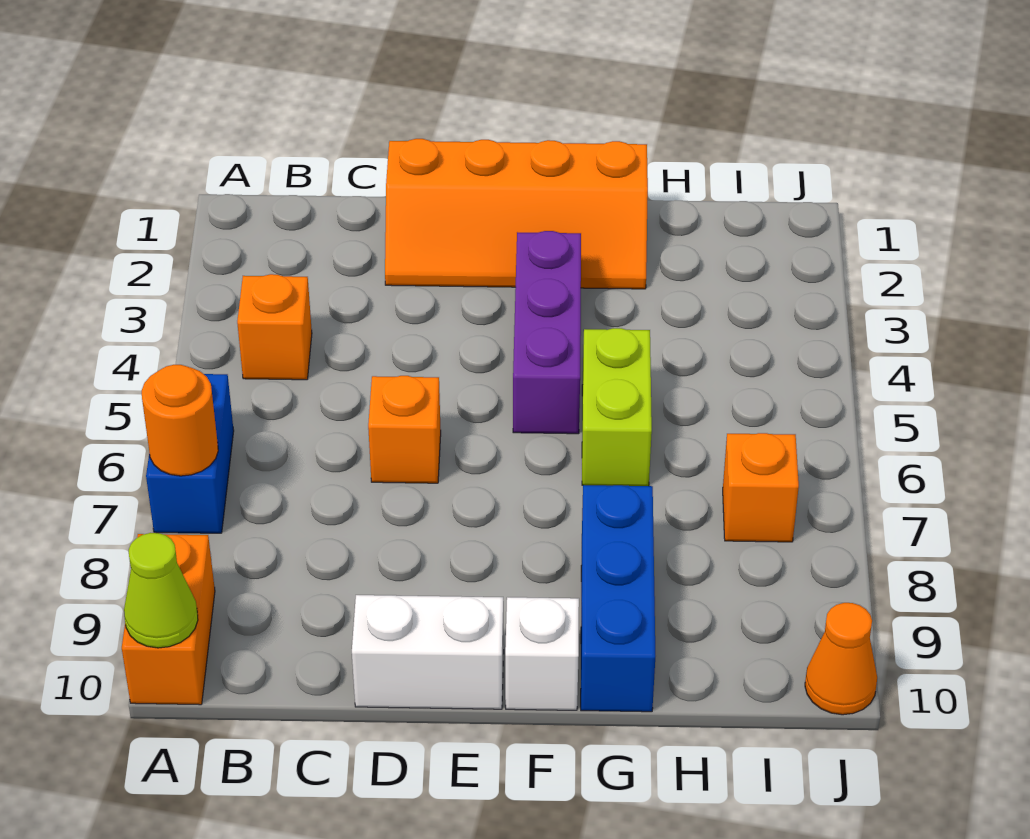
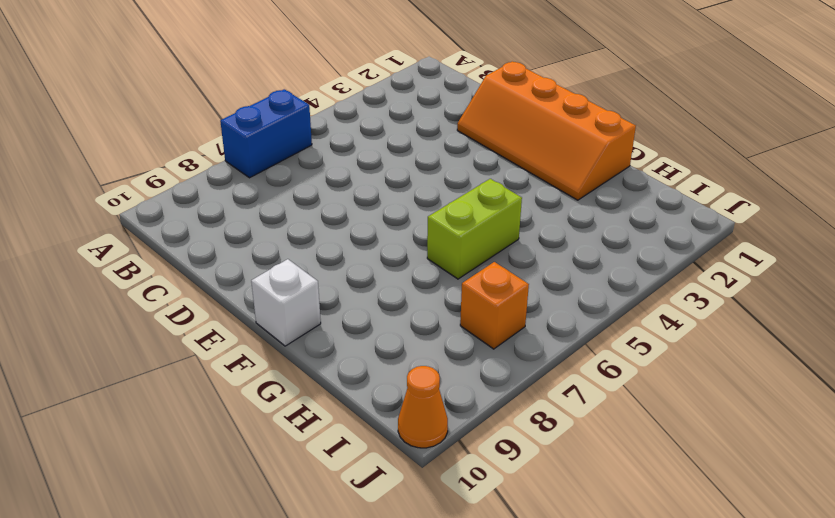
none -> orange brick A9:A10 level 1
none -> orange brick B4 level 1
none -> orange brick D6 level 1

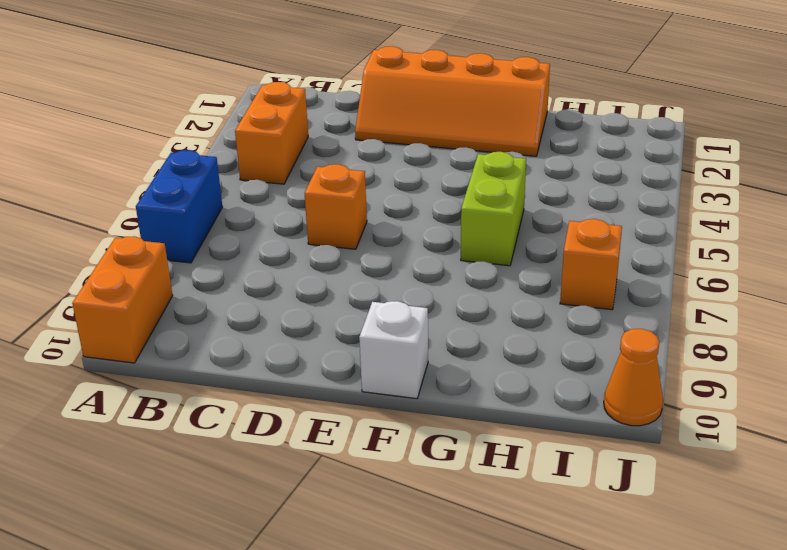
orange brick B3:B4 level 1 -> orange brick B4 level 1
none -> white brick D10:E10 level 1
none -> purple brick F3:F5 level 1
none -> blue brick G8:G10 level 1

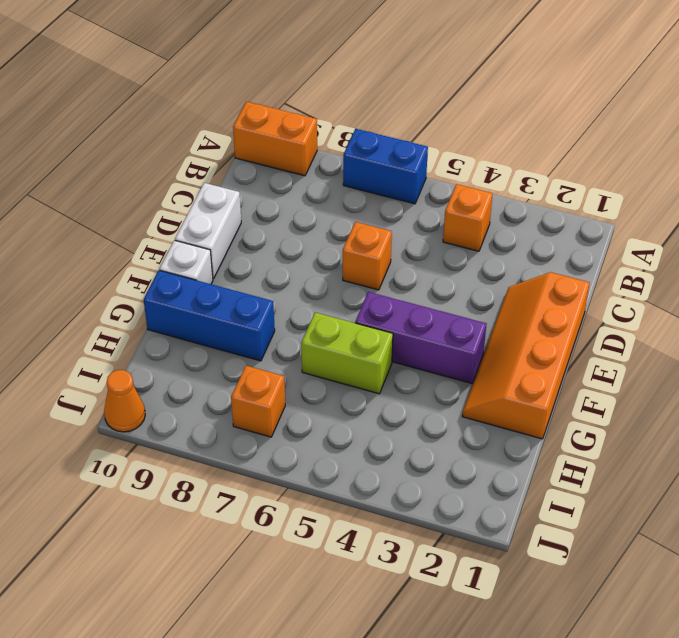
none -> orange round brick A7 level 2
none -> lime cone A10 level 2

